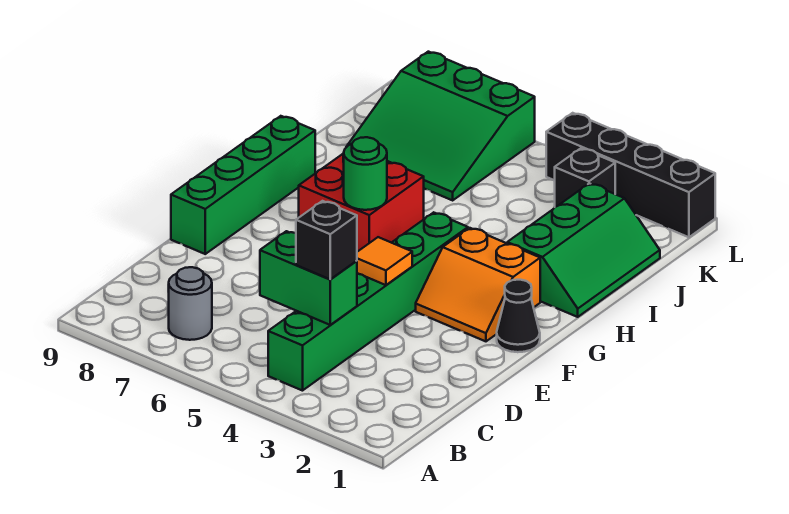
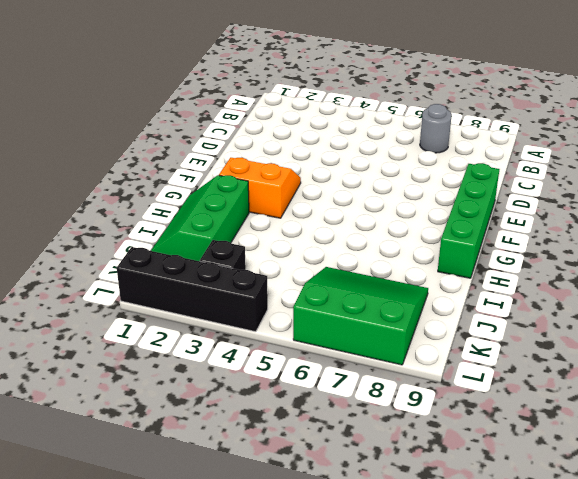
none -> green brick B4:G4 level 1
none -> black cone F1 level 1
none -> red brick G6:H7 level 1

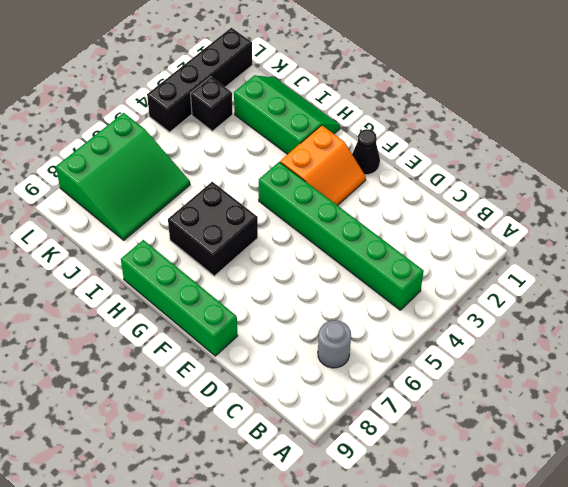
black brick G6:H7 level 1 -> red brick G6:H7 level 1
none -> green brick C4:C5 level 2
none -> orange tile E4 level 2
none -> green round brick G6 level 2

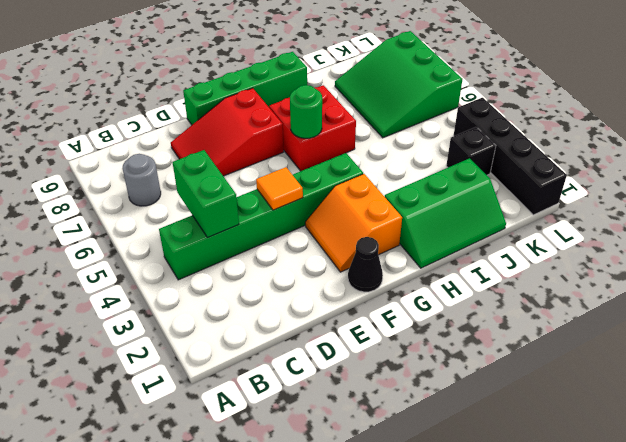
red slope D7:F8 level 1 top F -> none
none -> black brick C4 level 3

